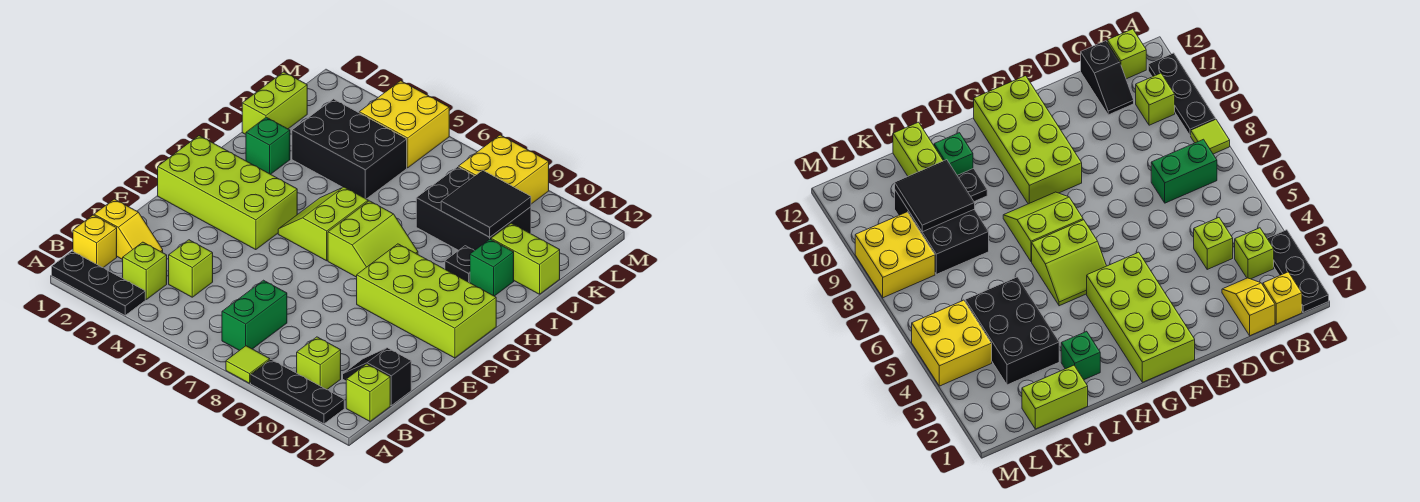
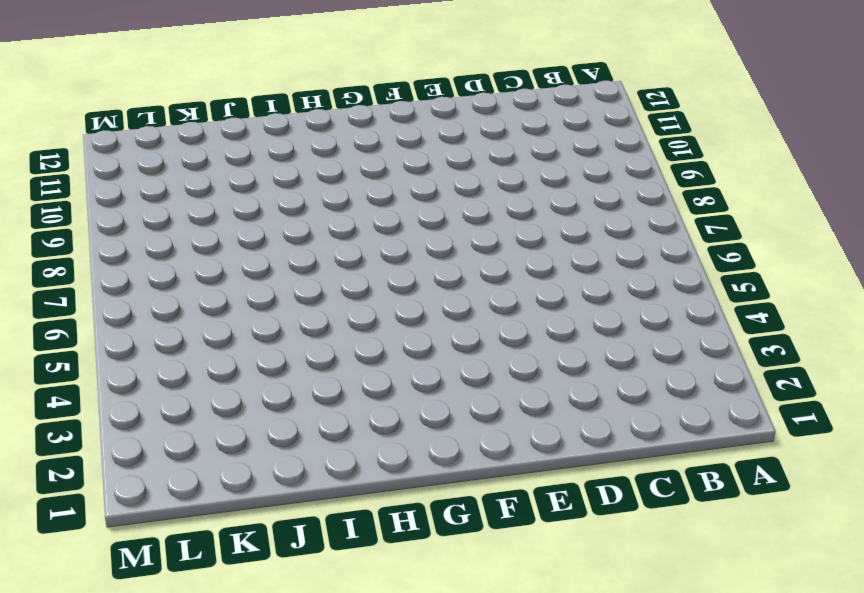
none -> black plate A1:A3 level 1
none -> lime tile A8 level 1
none -> black plate A9:A11 level 1

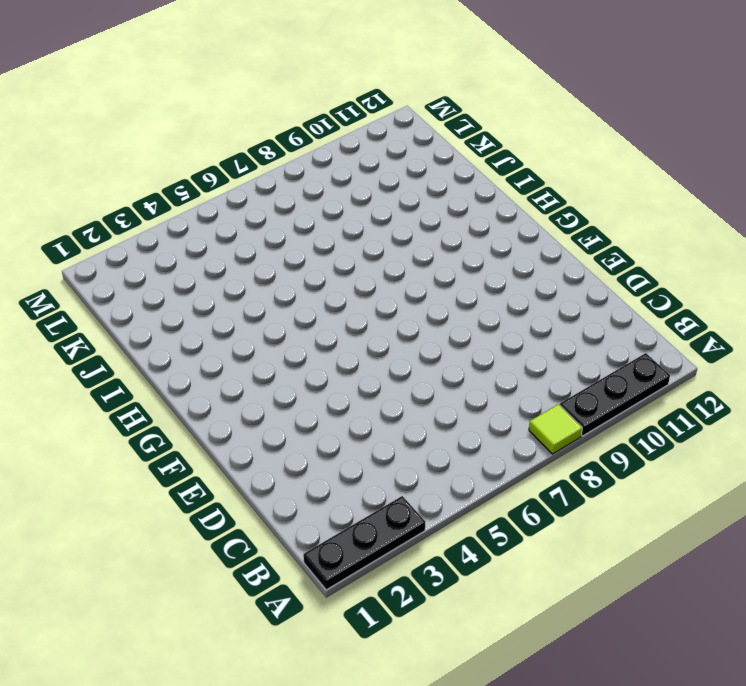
none -> yellow brick B1 level 1
none -> lime brick B3 level 1
none -> green brick B7:C7 level 1

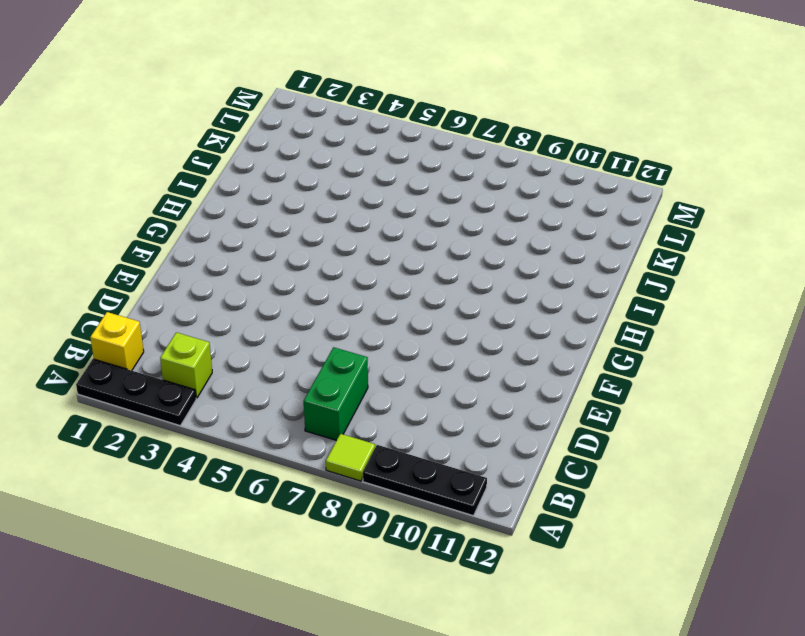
none -> lime brick B10 level 1
none -> lime brick B12 level 1
none -> yellow slope C1:C2 level 1 top 1

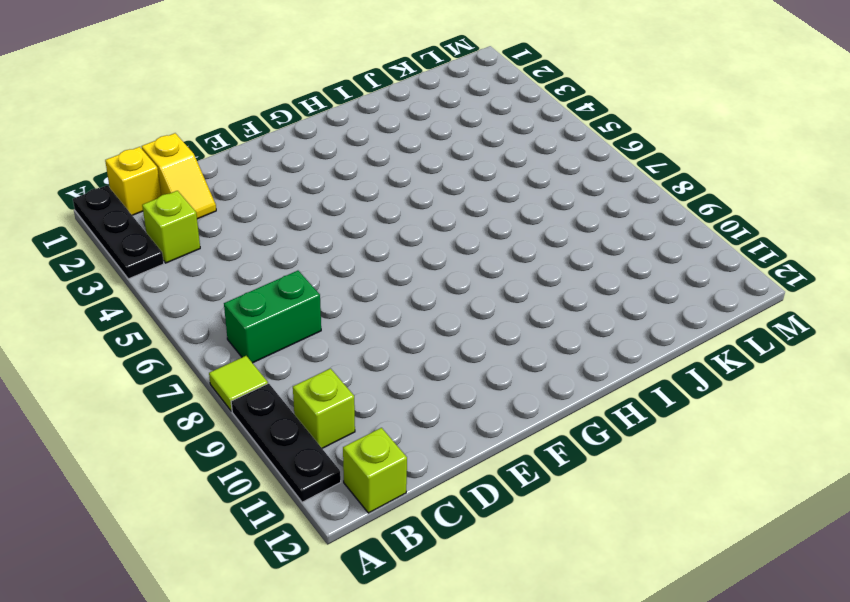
none -> lime brick C4 level 1
none -> black slope C11:C12 level 1 top 12
none -> lime brick F1:G4 level 1

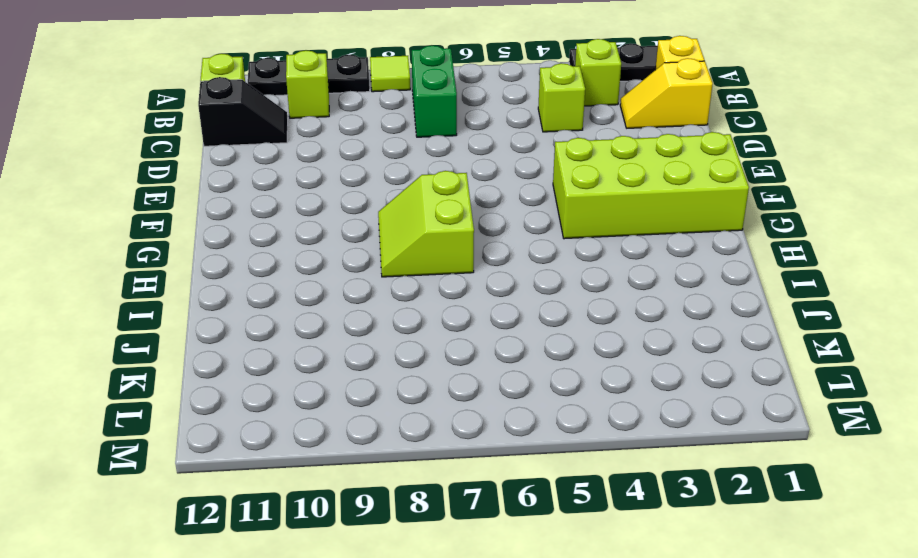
none -> lime brick F9:G12 level 1
none -> lime slope G5:H6 level 1 top 6
none -> green brick I2 level 1

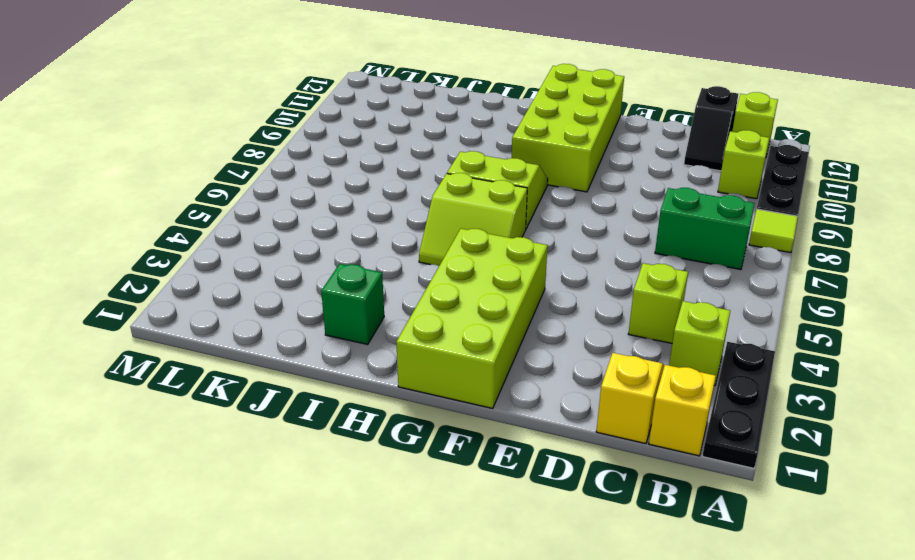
none -> black plate I10 level 1
none -> green brick I11 level 1
none -> lime brick J1:K1 level 1

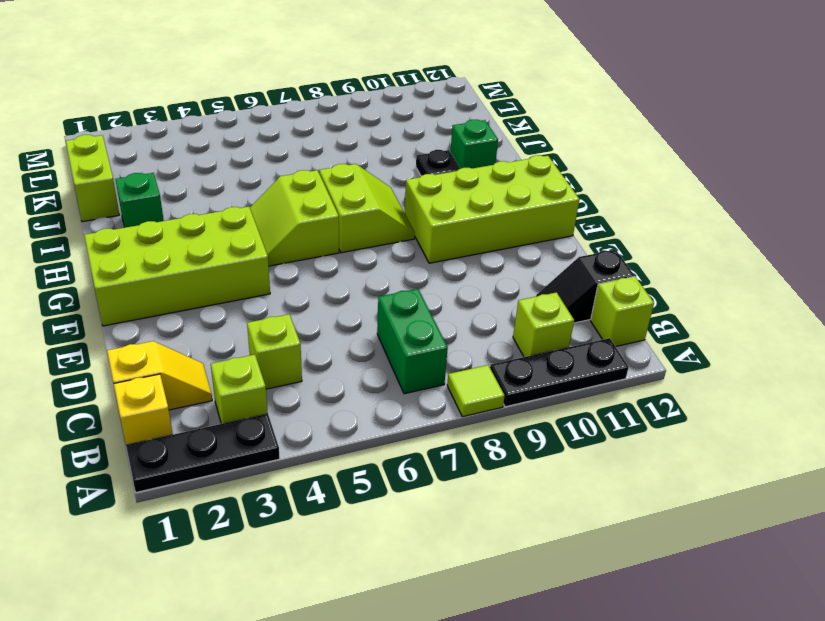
none -> black brick J3:K5 level 1
none -> black brick J8:K10 level 1
none -> lime brick J11:J12 level 1

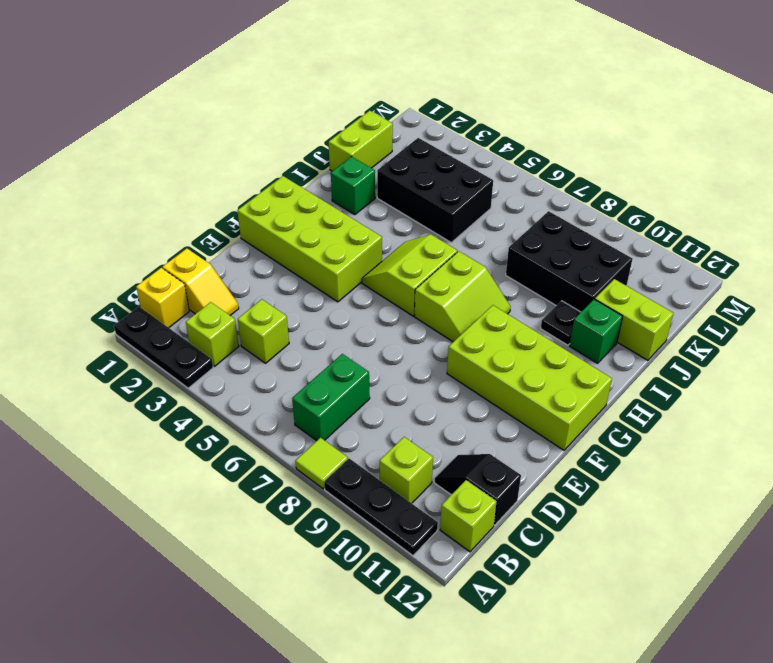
none -> yellow brick L4:M5 level 1
none -> yellow brick L8:M9 level 1
none -> black tile J9:K10 level 2

